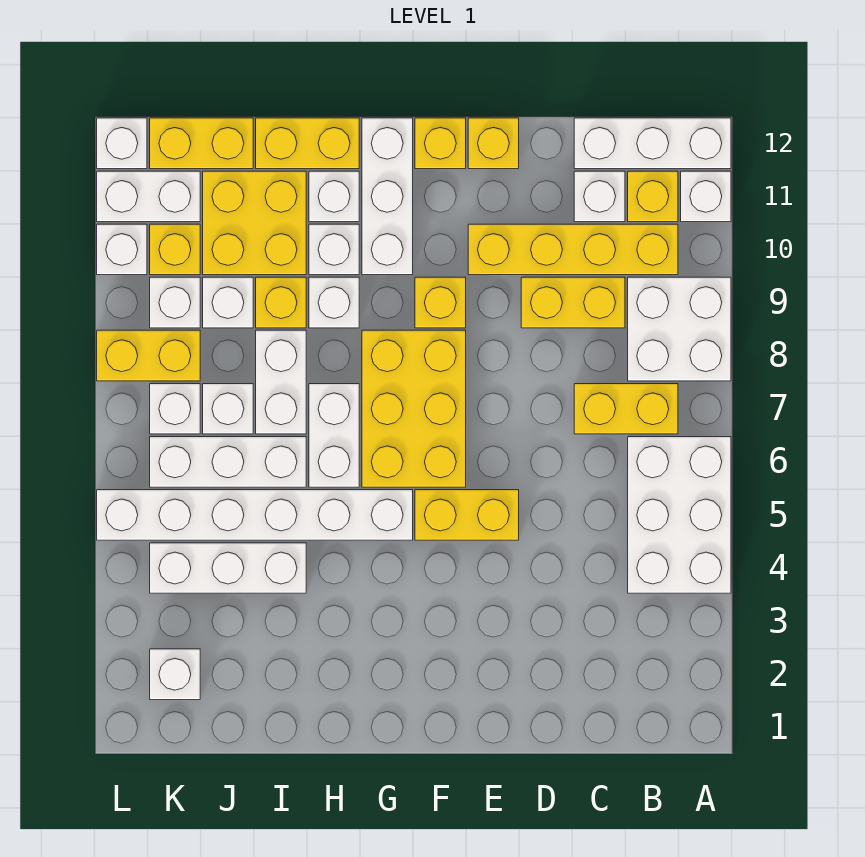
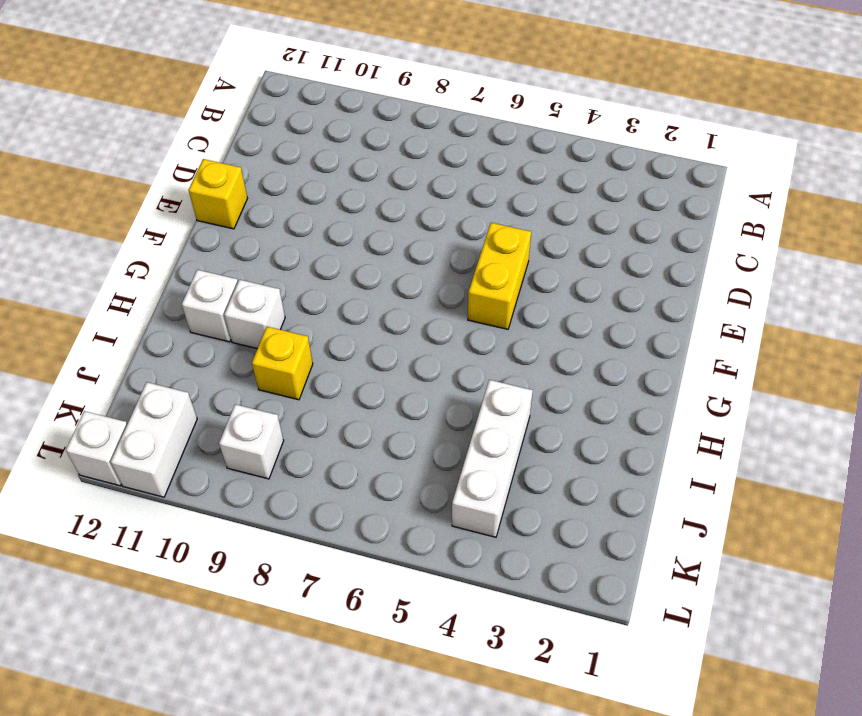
none -> white brick A4:B6 level 1
none -> white brick A8:B9 level 1
none -> white brick A11 level 1
none -> white brick A12:C12 level 1

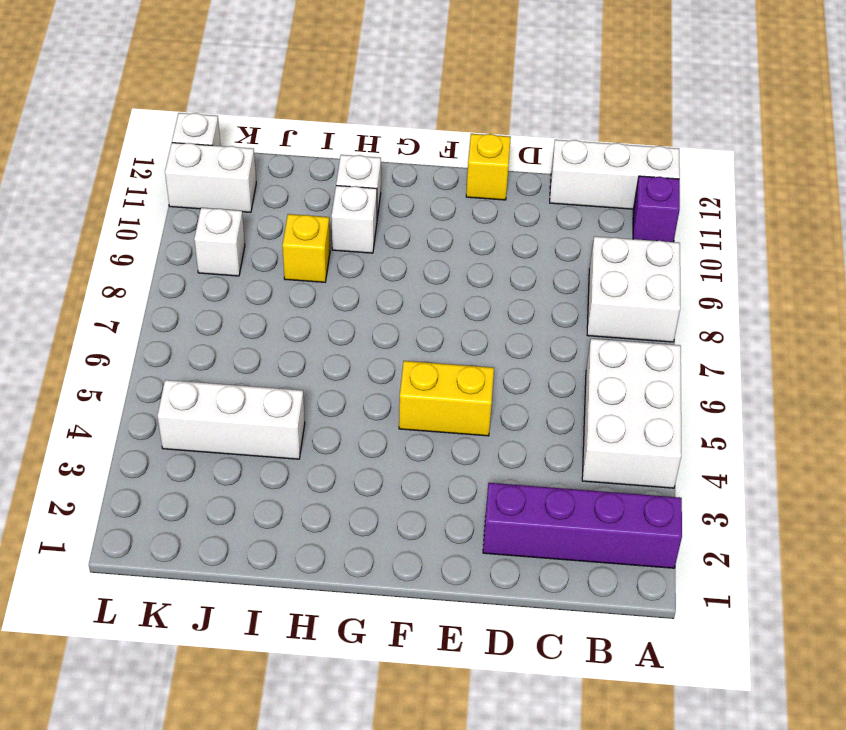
purple brick A2:D2 level 1 -> none
purple brick A11 level 1 -> white brick A11 level 1
none -> yellow brick B7:C7 level 1
none -> yellow brick B10:E10 level 1
none -> yellow brick B11 level 1
none -> yellow brick C9:D9 level 1

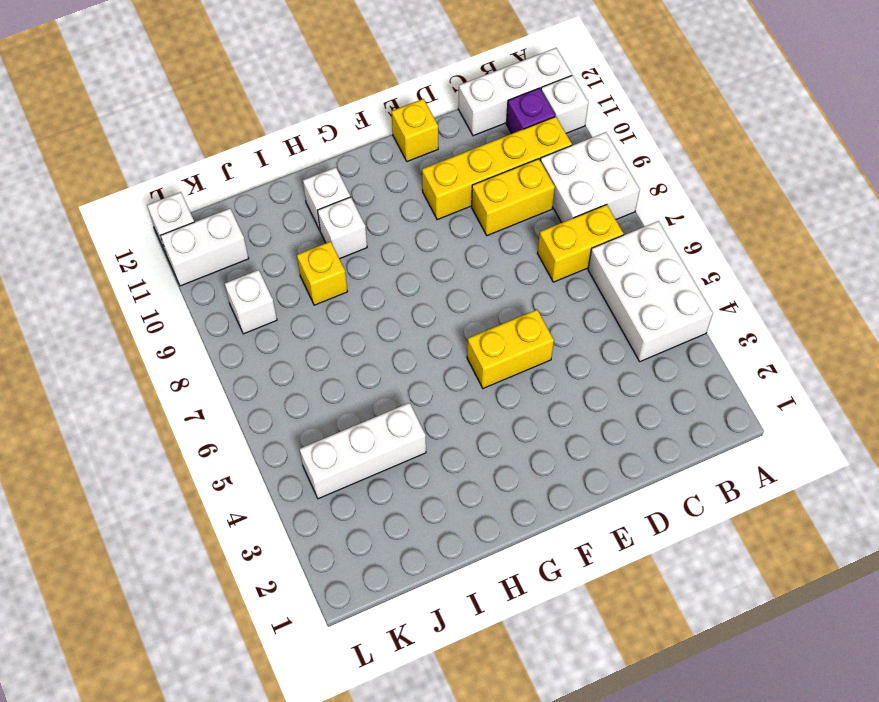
purple brick B11 level 1 -> yellow brick B11 level 1
none -> white brick C11 level 1
none -> yellow brick F6:G8 level 1
none -> yellow brick F9 level 1
none -> yellow brick F12 level 1

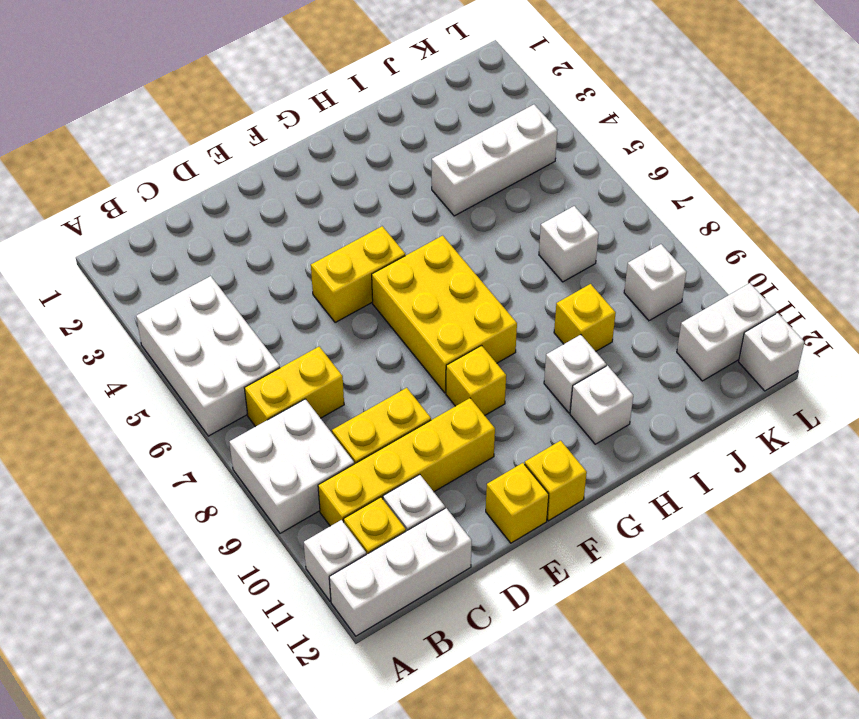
none -> white brick G5:L5 level 1
none -> white brick G10:G12 level 1
none -> white brick H6:H7 level 1
none -> white brick H9 level 1

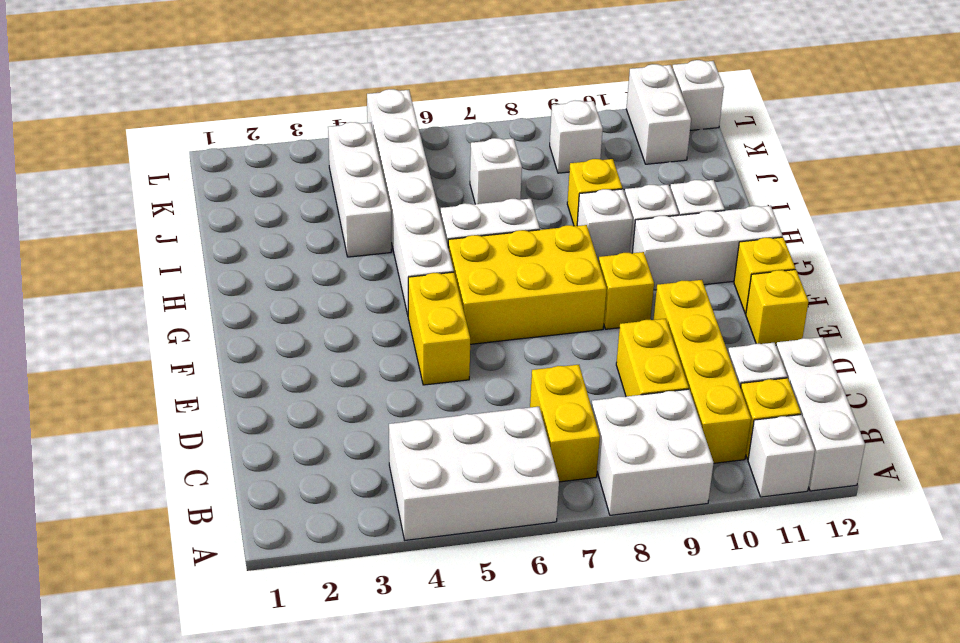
none -> yellow brick H12:I12 level 1
none -> white brick I6:K6 level 1
none -> white brick I7:I8 level 1
none -> yellow brick I10:J11 level 1

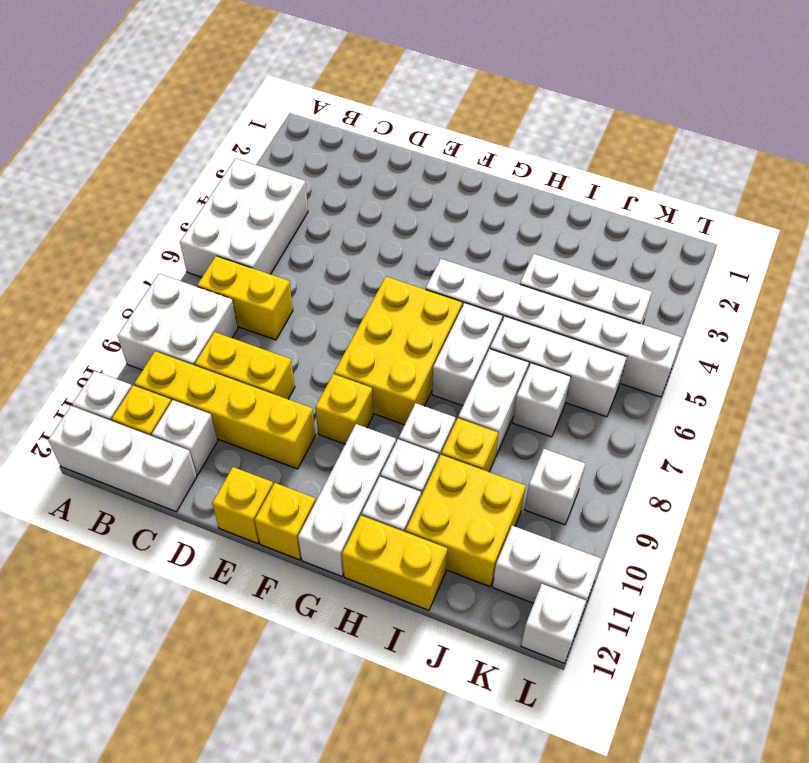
none -> yellow brick E5:F5 level 1
none -> white brick J9 level 1
none -> yellow brick J12:K12 level 1
none -> white brick K2 level 1

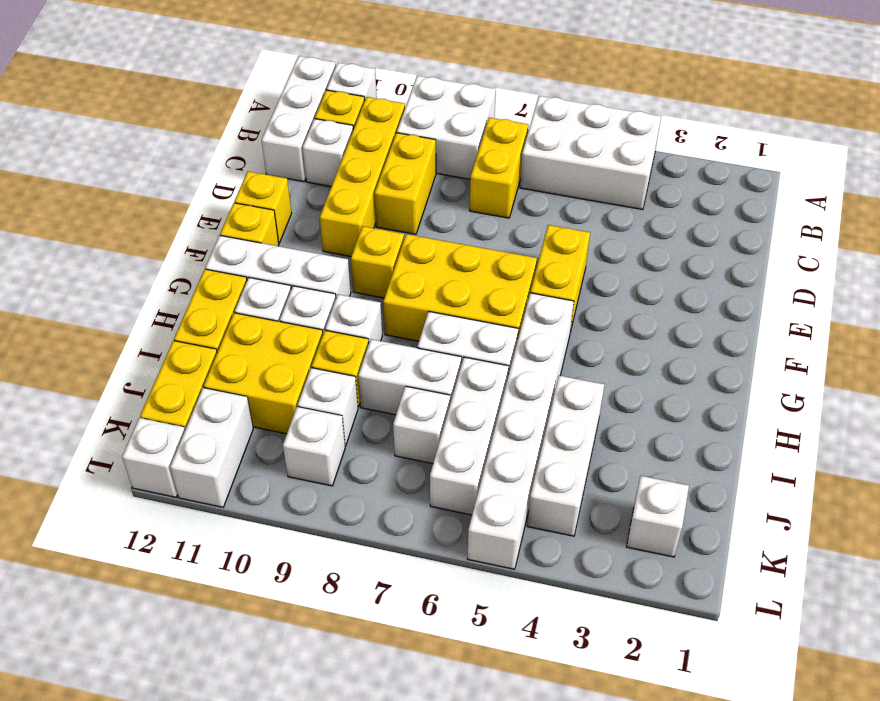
none -> white brick K7 level 1
none -> yellow brick K8:L8 level 1
none -> yellow brick K10 level 1
none -> white brick L10 level 1

